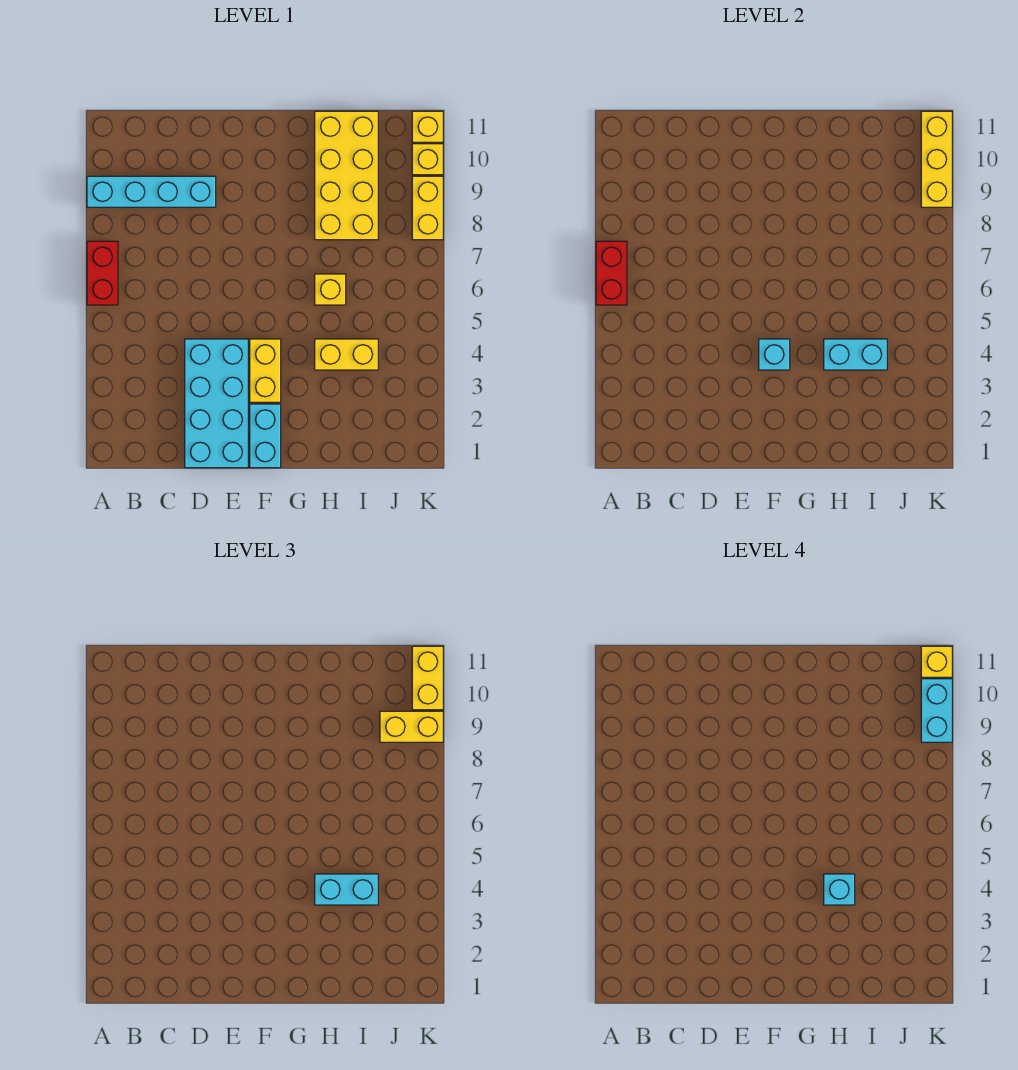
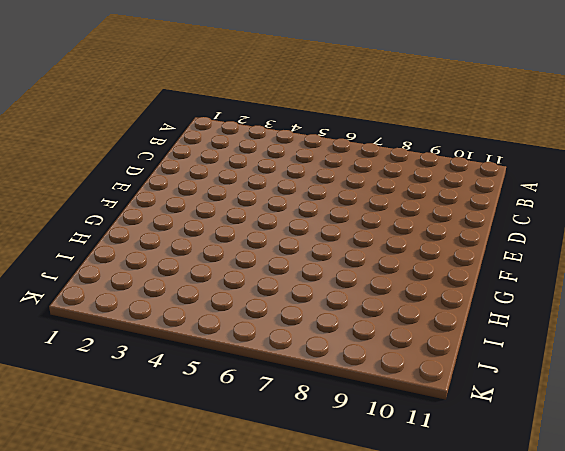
none -> red brick A6:A7 level 1
none -> cyan brick A9:D9 level 1
none -> cyan brick D1:E4 level 1

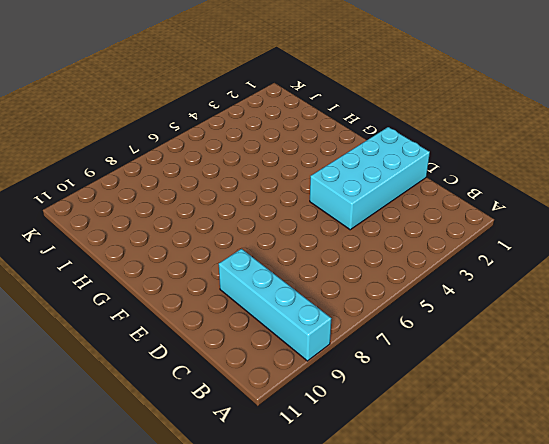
none -> red brick A6:A7 level 1
none -> cyan brick F1:F2 level 1
none -> yellow brick F3:F4 level 1

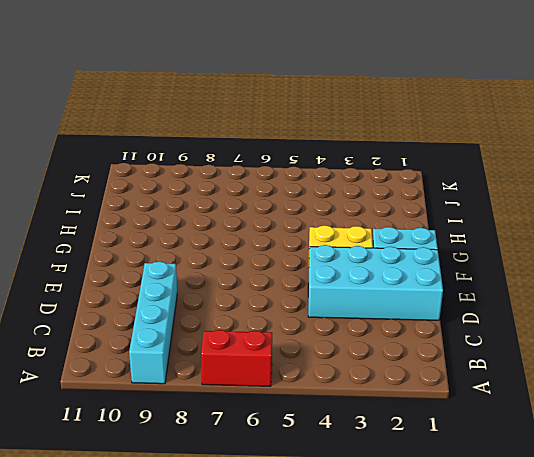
none -> yellow brick H4:I4 level 1
none -> yellow brick H6 level 1
none -> yellow brick H8:I11 level 1

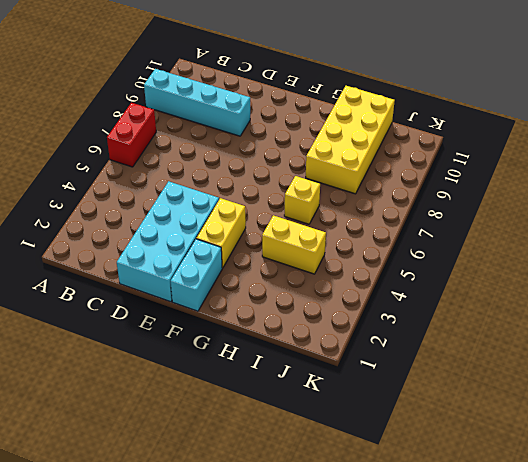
none -> yellow brick K8:K9 level 1
none -> yellow brick K10 level 1
none -> yellow brick K11 level 1

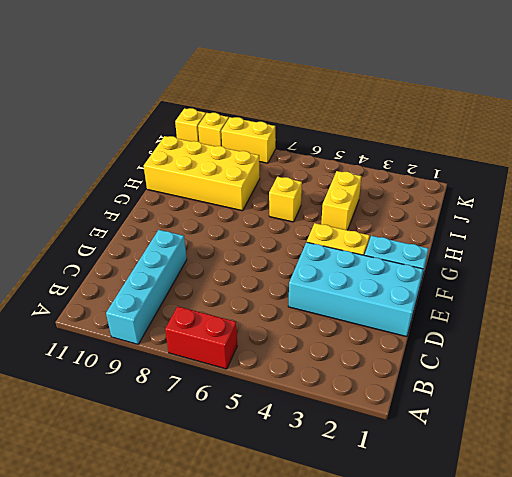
none -> red brick A6:A7 level 2
none -> cyan brick F4 level 2
none -> cyan brick H4:I4 level 2

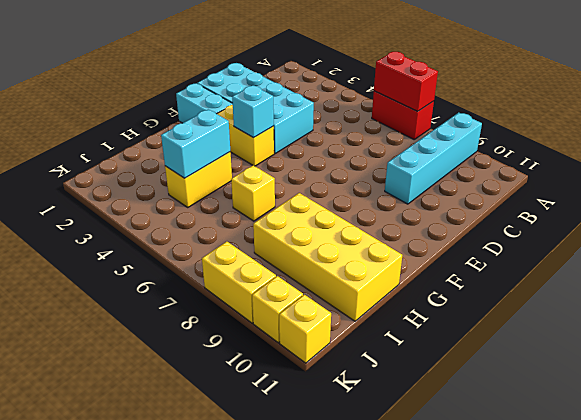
none -> yellow brick K9:K11 level 2
none -> cyan brick H4:I4 level 3
none -> yellow brick J9:K9 level 3

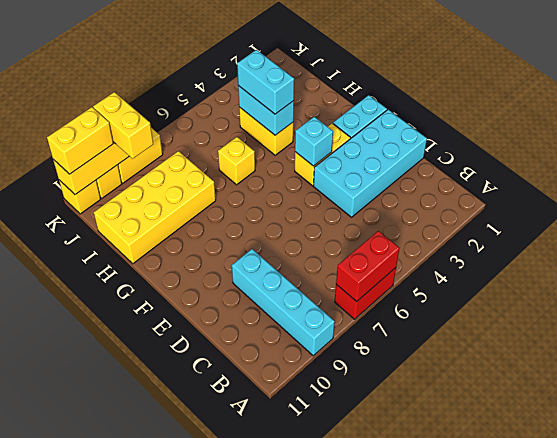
none -> cyan brick H4 level 4
none -> cyan brick K9:K10 level 4
none -> yellow brick K11 level 4

